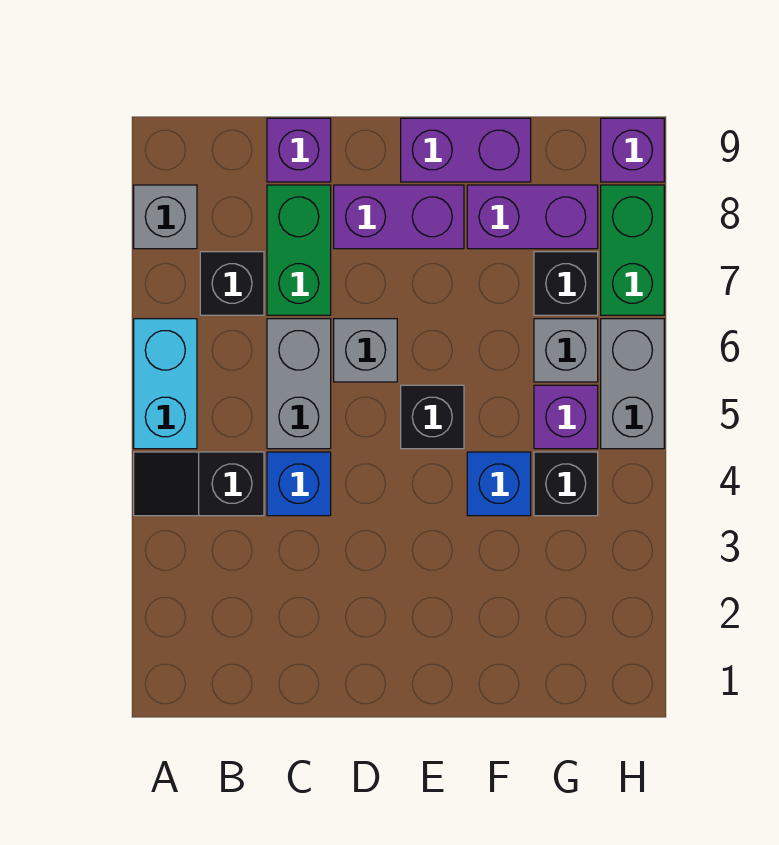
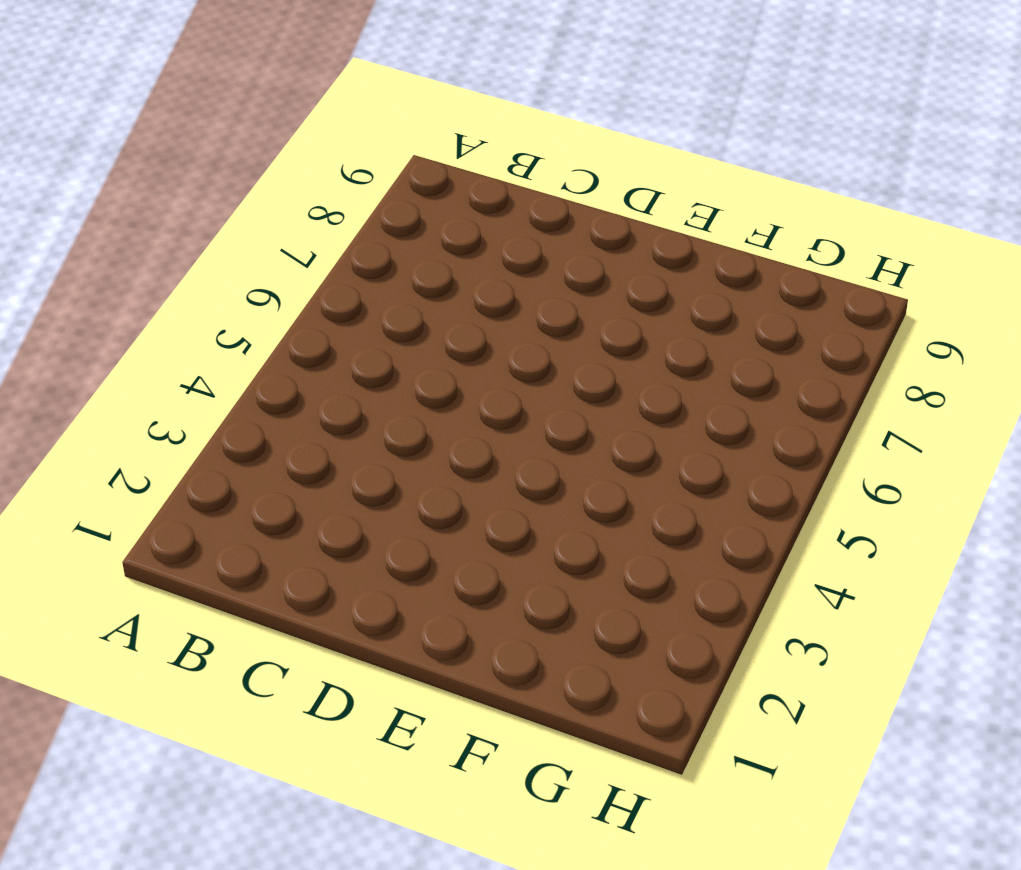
none -> black slope A4:B4 level 1 top B
none -> cyan brick A5:A6 level 1
none -> grey brick A8 level 1

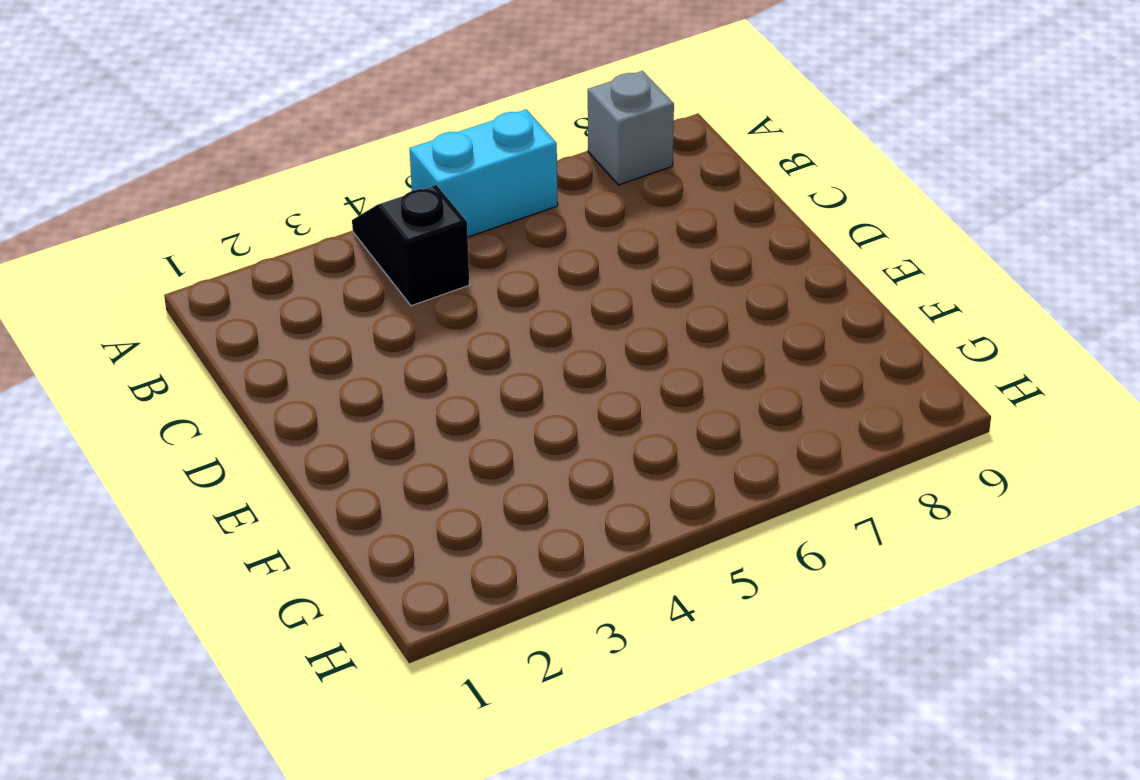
none -> black brick B7 level 1
none -> blue brick C4 level 1
none -> grey brick C5:C6 level 1

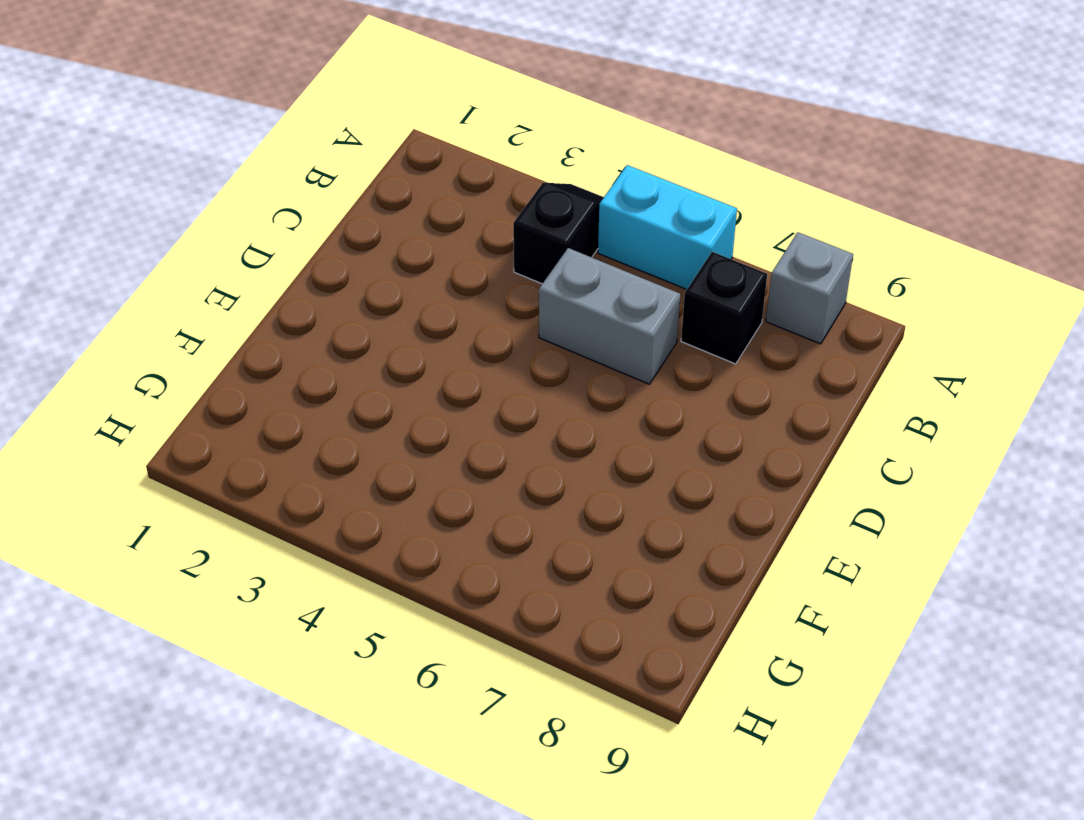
none -> blue brick C4 level 1
none -> green brick C7:C8 level 1
none -> purple brick C9 level 1

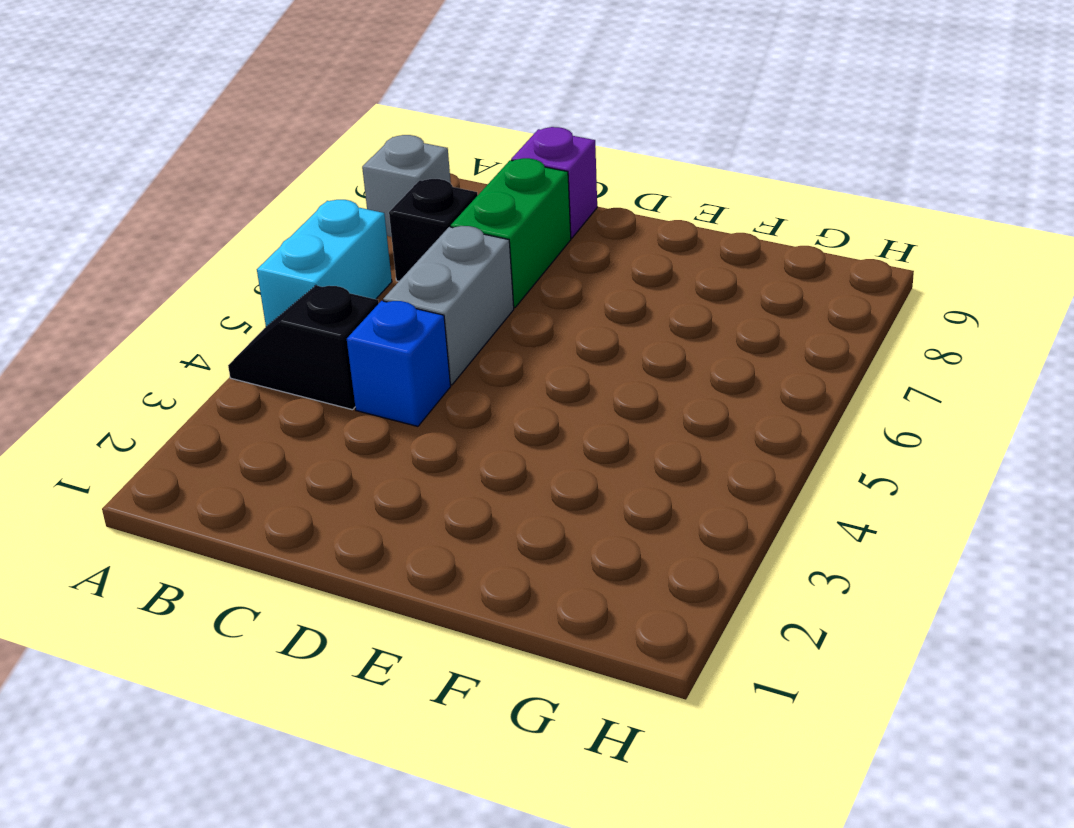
none -> grey brick D6 level 1
none -> purple brick D8:E8 level 1
none -> black brick E5 level 1

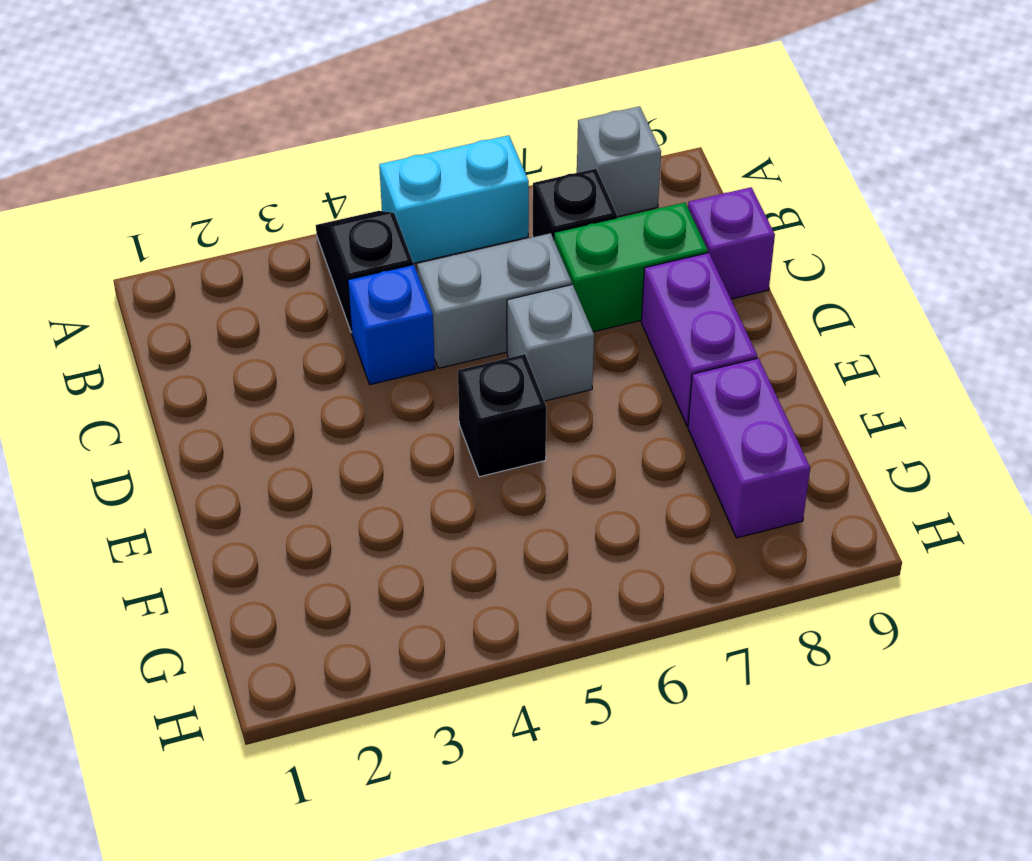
none -> purple brick E9:F9 level 1
none -> blue brick F4 level 1
none -> black brick G4 level 1

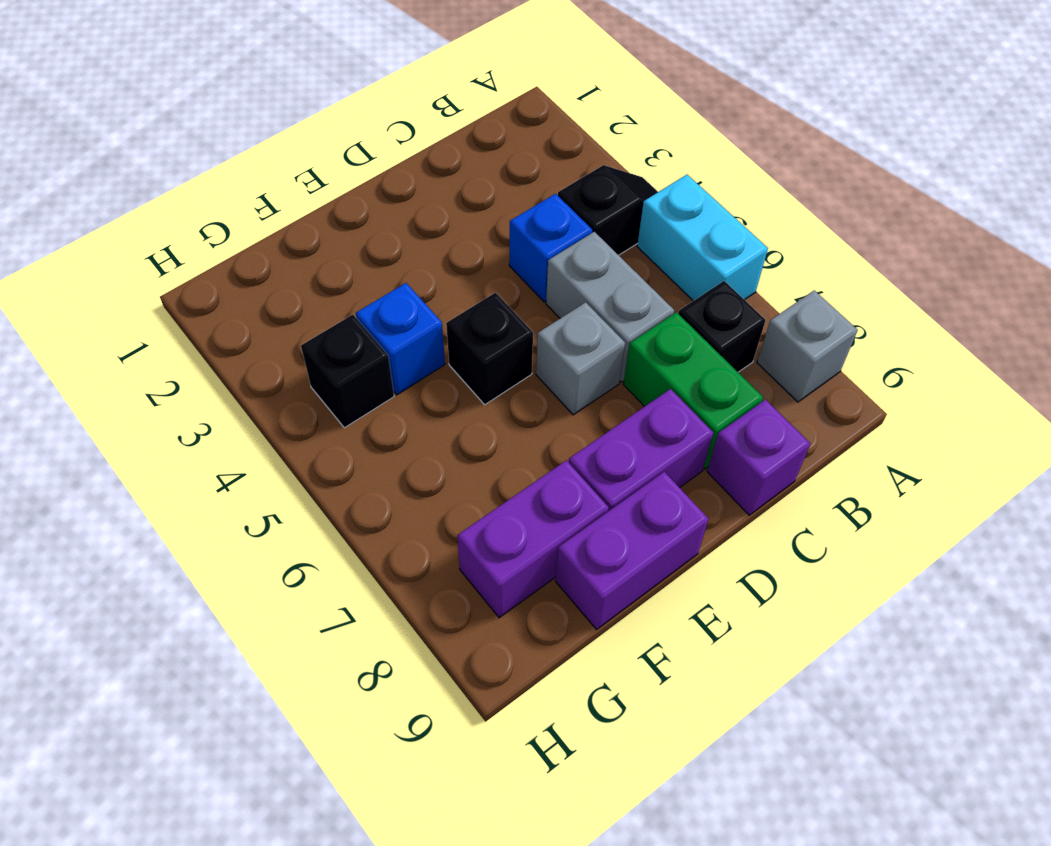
none -> purple brick G5 level 1
none -> grey brick G6 level 1
none -> black brick G7 level 1

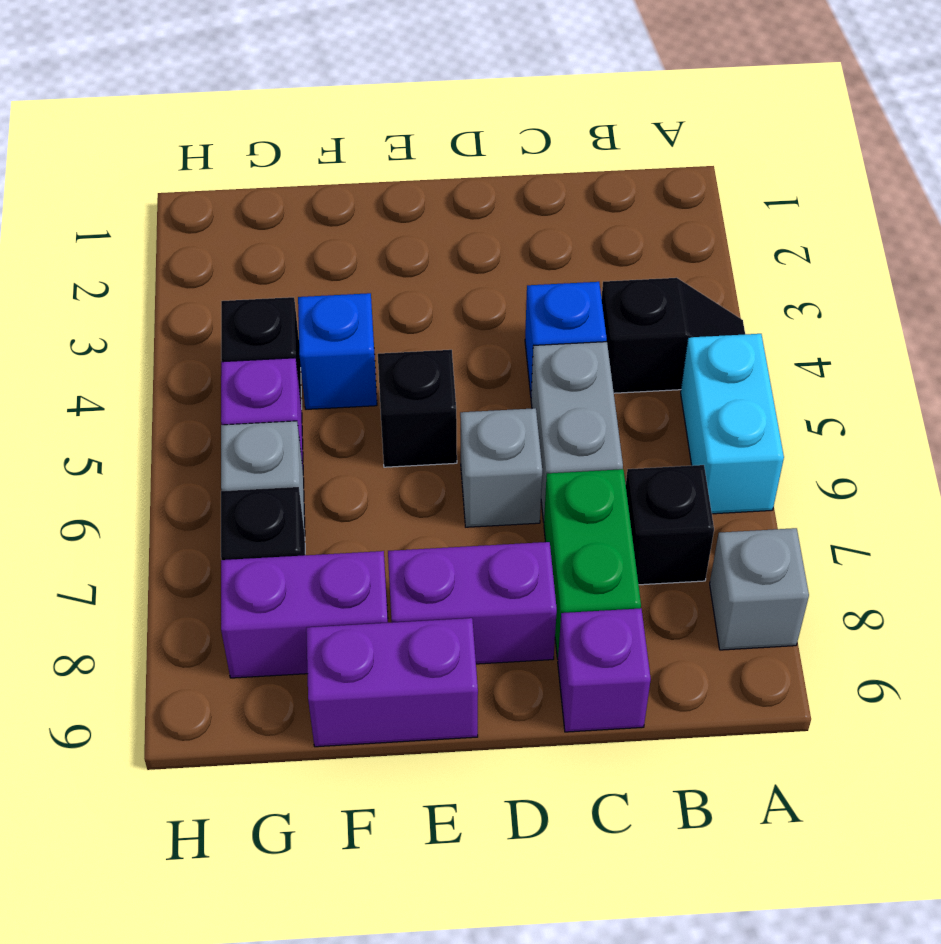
none -> grey brick H5:H6 level 1
none -> green brick H7:H8 level 1
none -> purple brick H9 level 1

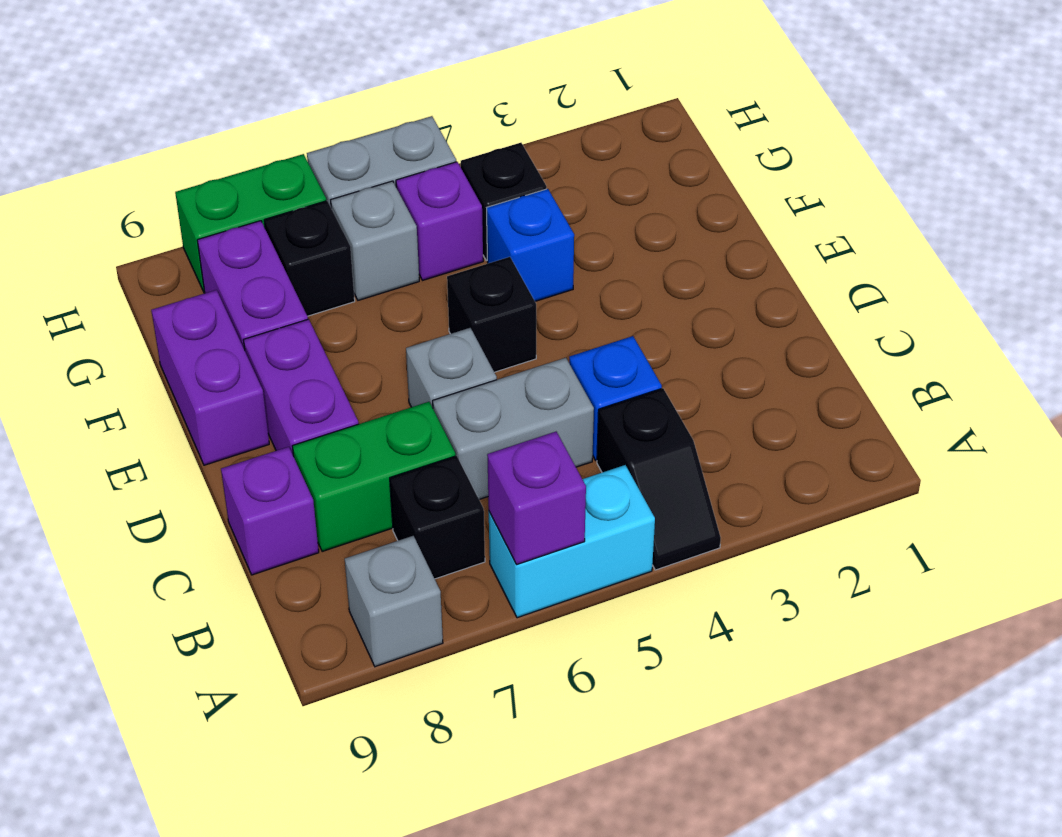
purple brick A6 level 2 -> purple brick H9 level 1

